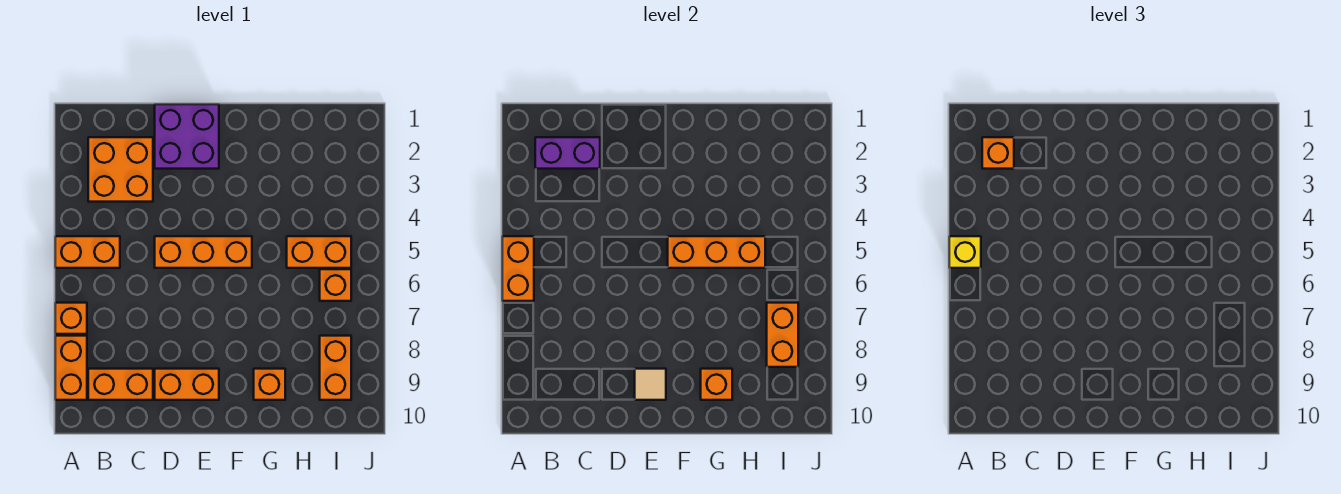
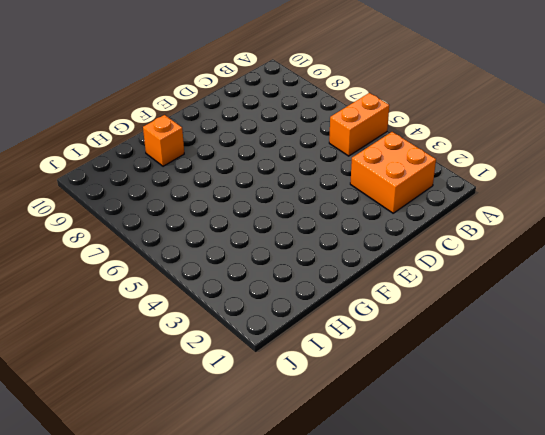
none -> orange brick A7 level 1
none -> orange brick A8:A9 level 1
none -> orange brick B9:C9 level 1

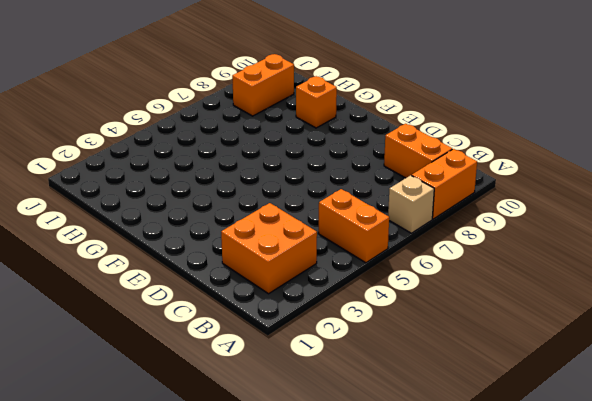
tan brick A7 level 1 -> orange brick A7 level 1
none -> purple brick D1:E2 level 1
none -> orange brick D5:F5 level 1
none -> orange brick D9:E9 level 1

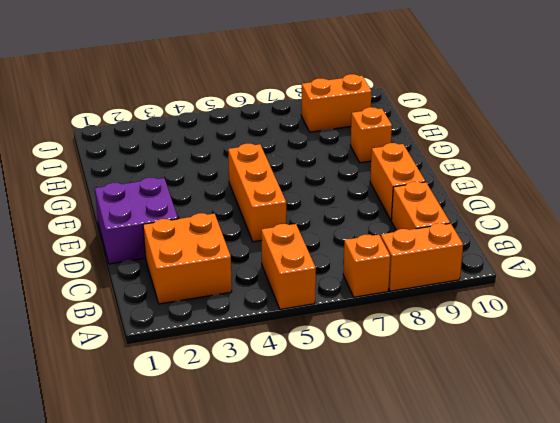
none -> orange brick H5:I5 level 1
none -> orange brick I6 level 1
none -> orange brick A5:A6 level 2

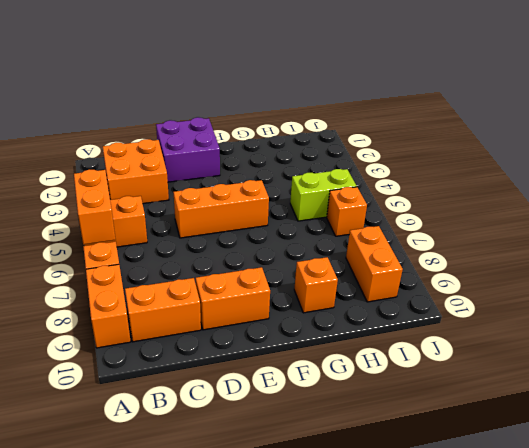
lime brick H5:I5 level 1 -> orange brick H5:I5 level 1
none -> purple brick B2:C2 level 2
none -> tan tile E9 level 2
none -> orange brick F5:H5 level 2

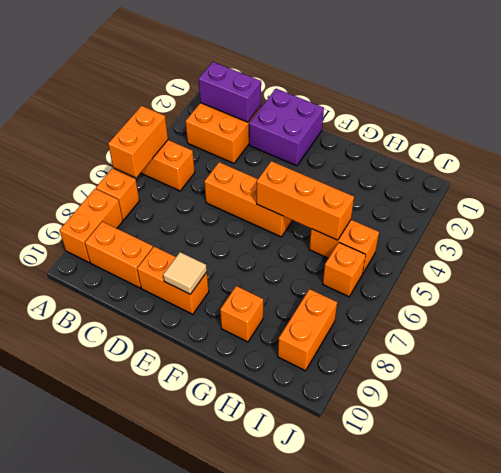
none -> orange brick G9 level 2
none -> orange brick I7:I8 level 2
none -> yellow brick A5 level 3

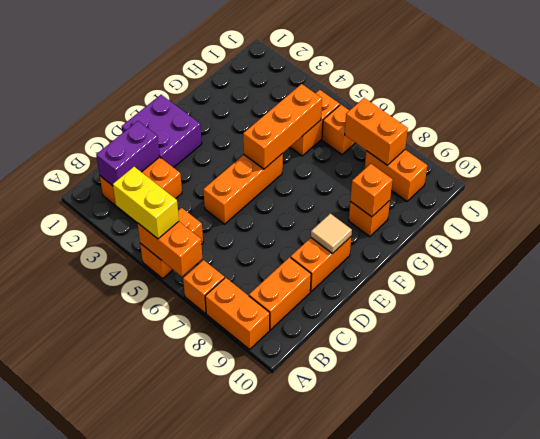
yellow brick A4:A5 level 3 -> yellow brick A5 level 3
none -> orange brick B2 level 3

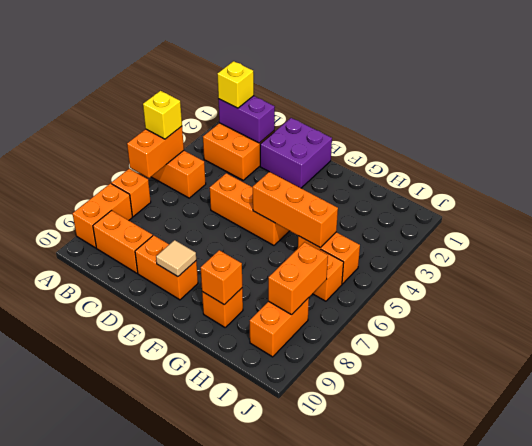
yellow brick B2 level 3 -> orange brick B2 level 3

